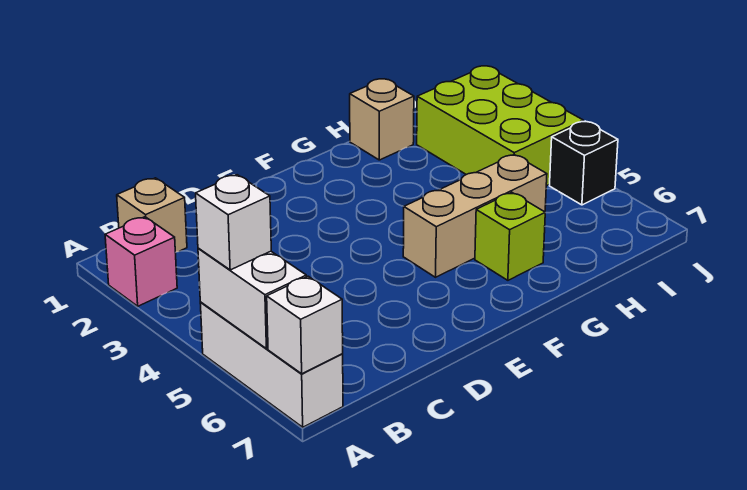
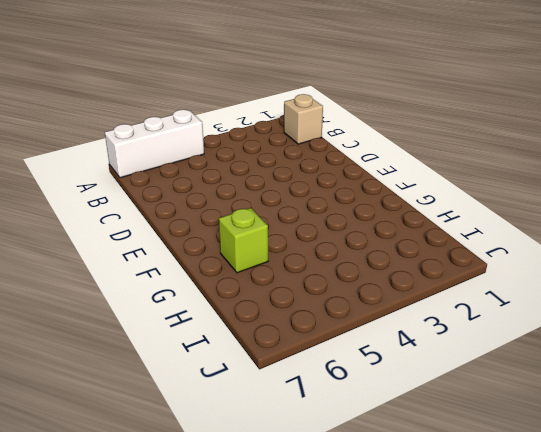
none -> pink brick A2 level 1
none -> tan brick F5:H5 level 1

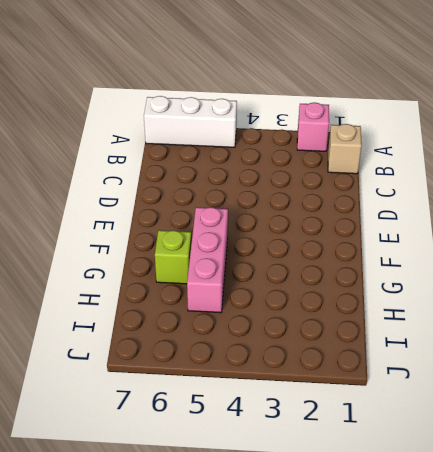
pink brick F5:H5 level 1 -> tan brick F5:H5 level 1
none -> tan brick H1 level 1
none -> lime brick I2:J4 level 1

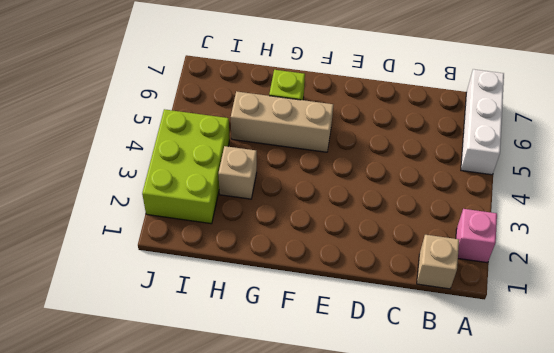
tan brick H3 level 1 -> tan brick H1 level 1
none -> black brick J5 level 1
none -> white brick A5:A6 level 2

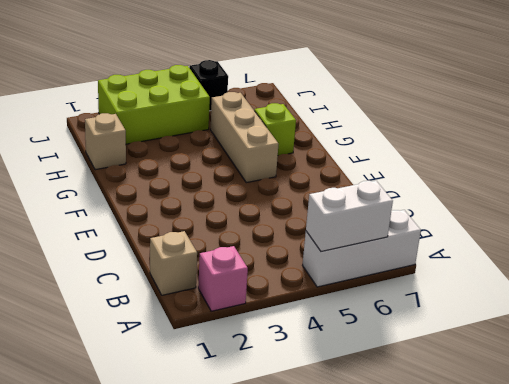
none -> white brick A7 level 2
none -> white brick A5 level 3

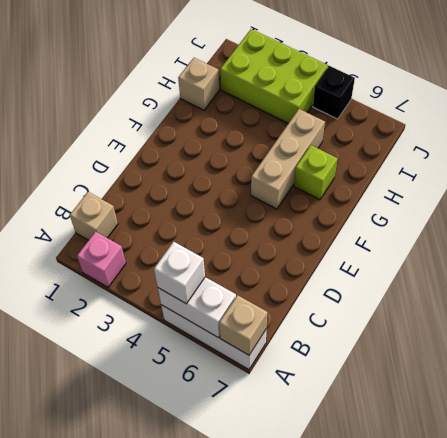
tan brick A7 level 2 -> white brick A7 level 2

